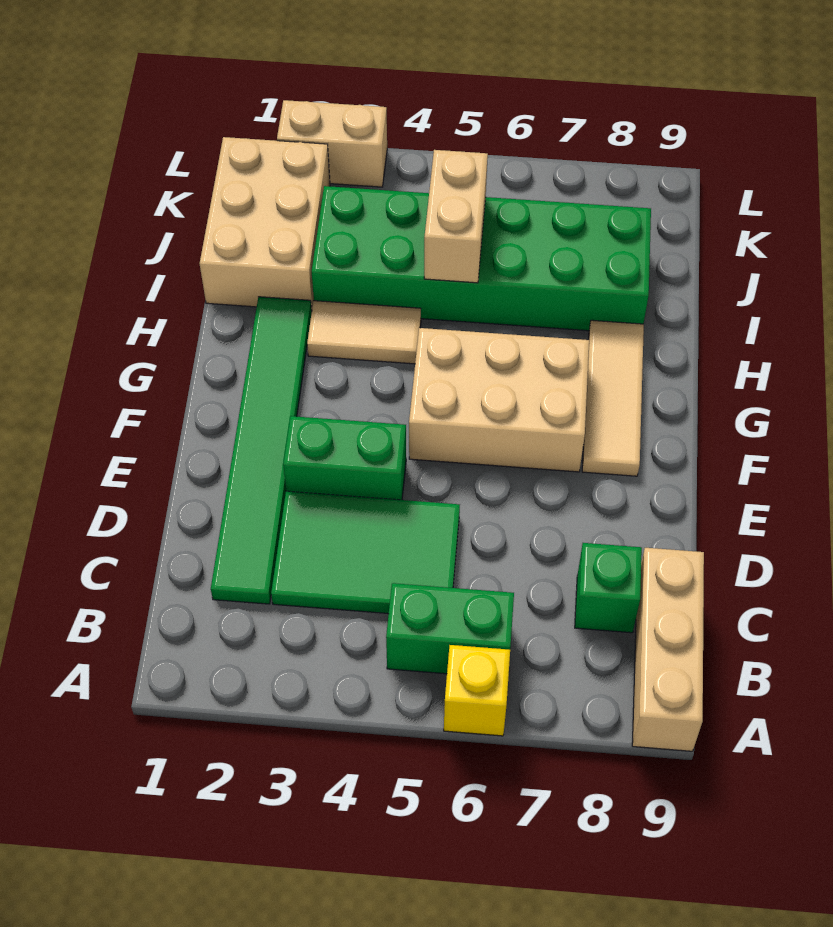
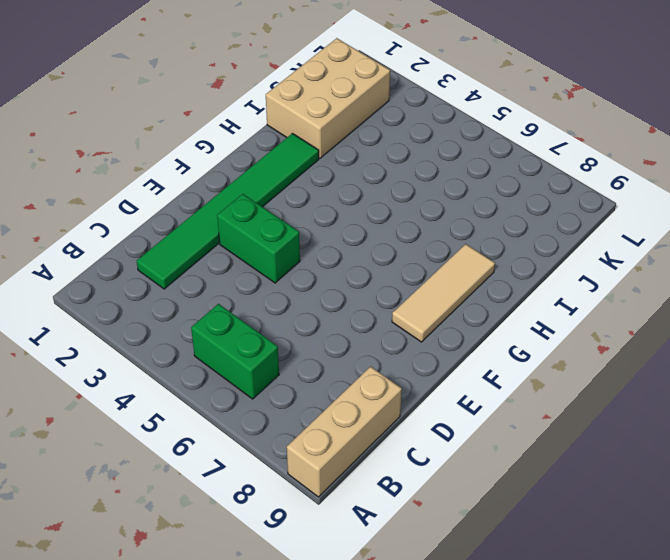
none -> yellow brick A6 level 1
none -> green tile C3:D5 level 1
none -> green brick C8 level 1

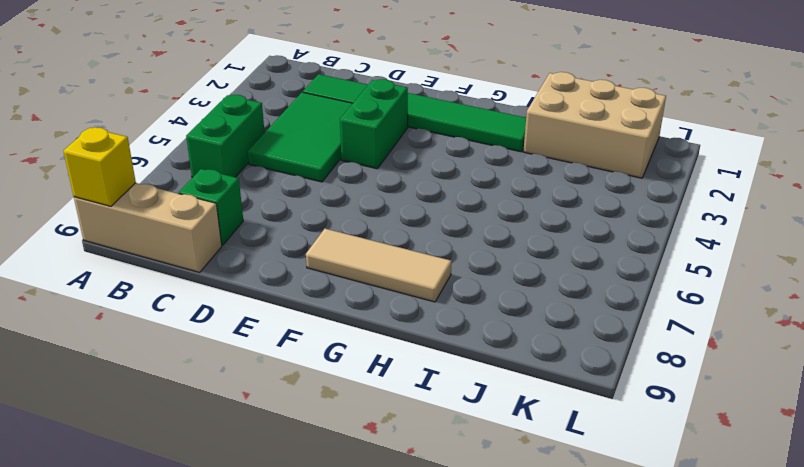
yellow brick A9 level 2 -> yellow brick A6 level 1
none -> tan brick F5:G7 level 1
none -> tan tile H3:H4 level 1
none -> green brick I3:J8 level 1

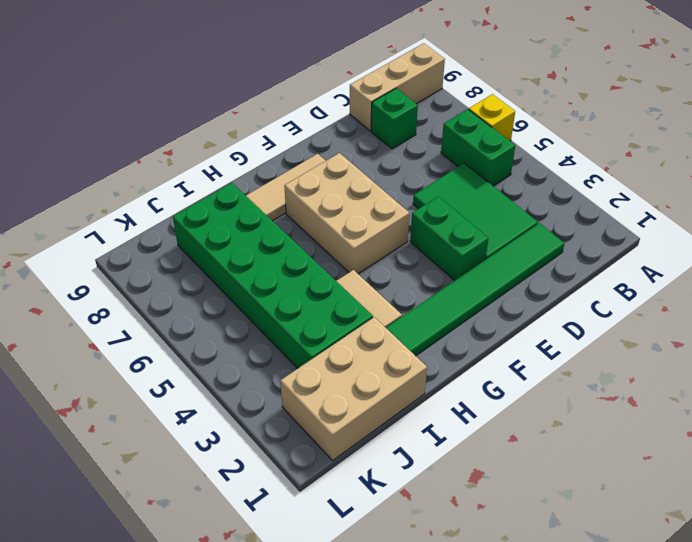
none -> tan brick L2:L3 level 1
none -> tan brick I5:J5 level 2

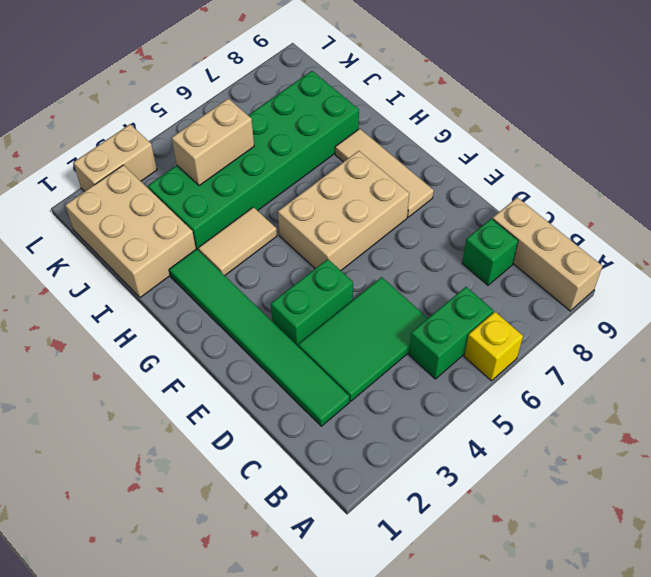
tan brick J4:J5 level 2 -> tan brick I5:J5 level 2

